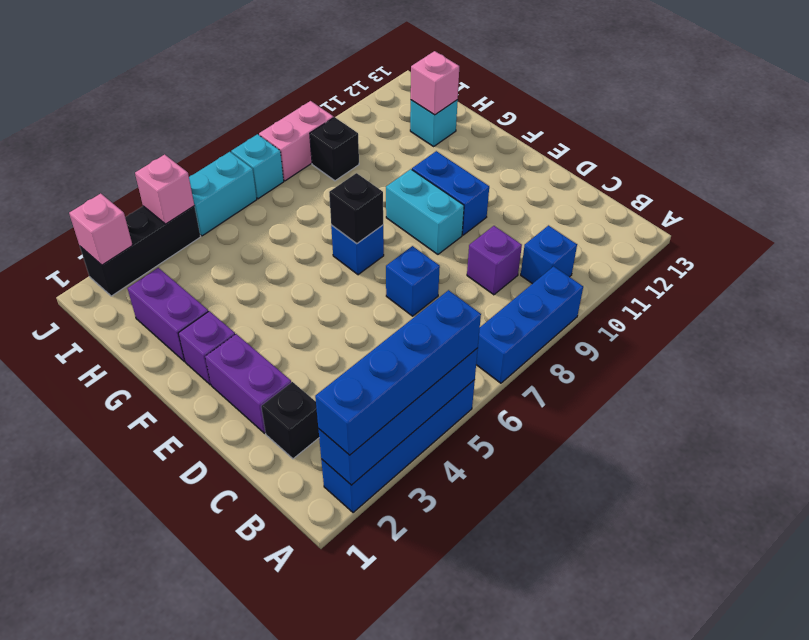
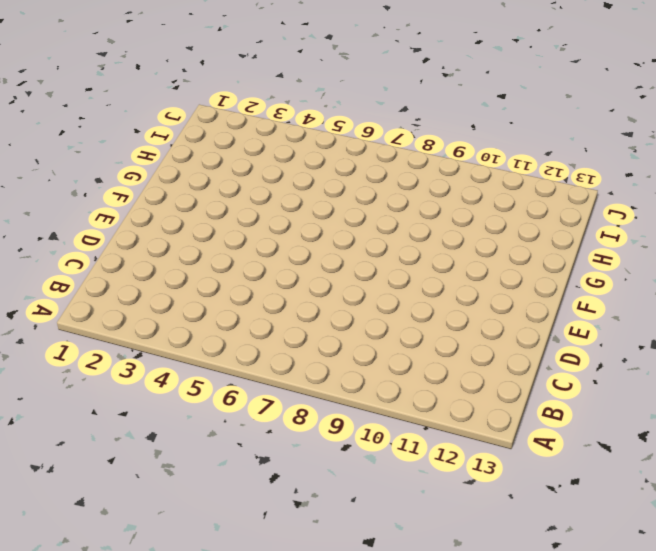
none -> blue brick A2:A5 level 1
none -> blue brick A7:A9 level 1
none -> blue brick B10 level 1

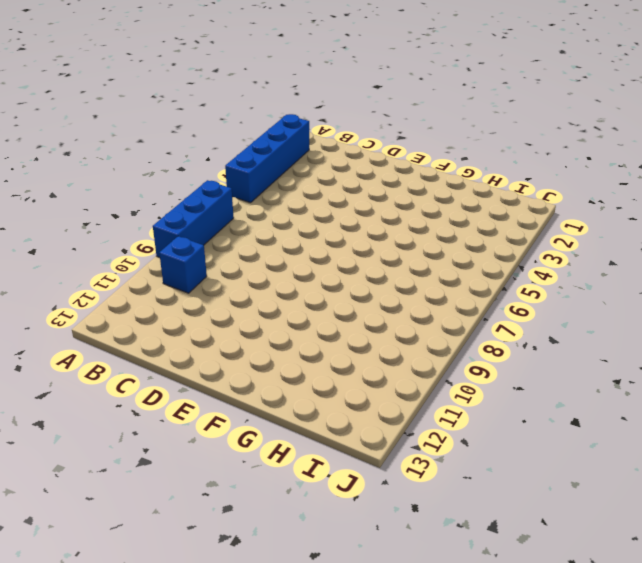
none -> black brick C2 level 1
none -> purple brick C9 level 1
none -> purple brick D2:E2 level 1

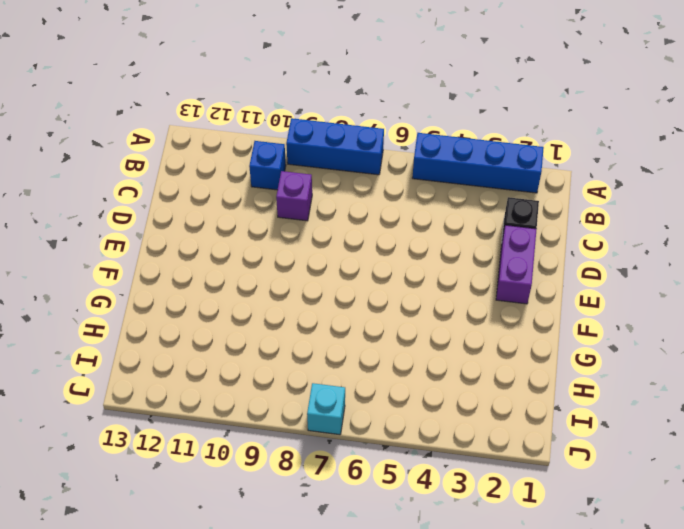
none -> blue brick D7 level 1
none -> cyan brick E9:F9 level 1
none -> blue brick E10:F10 level 1

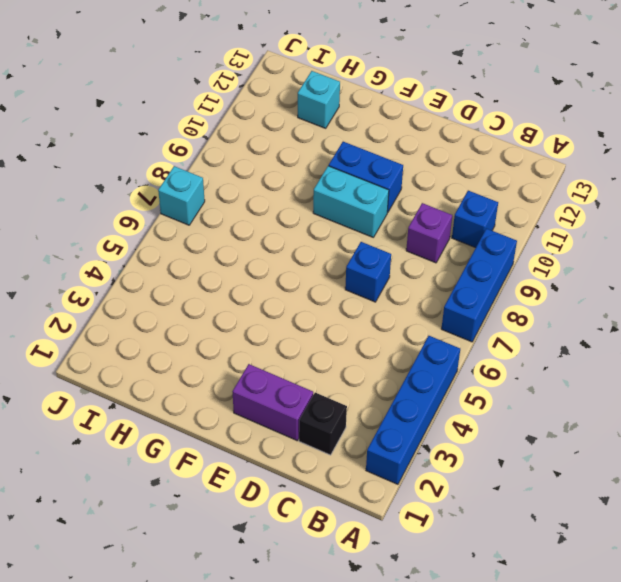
none -> purple brick F2 level 1
none -> blue brick F7 level 1
none -> purple brick G2:H2 level 1

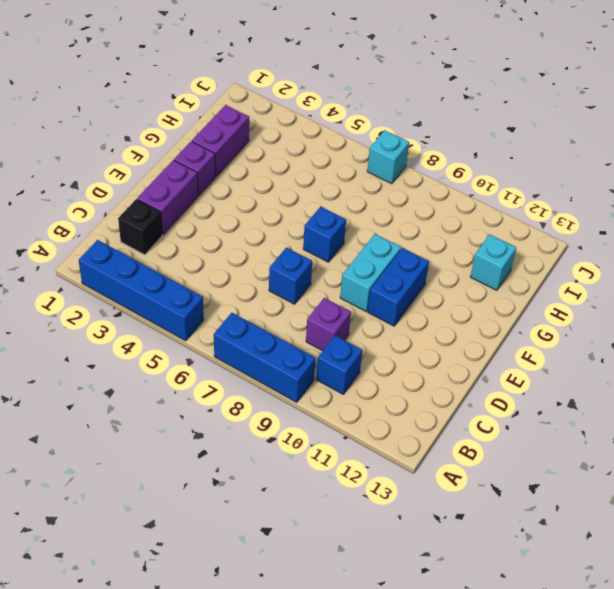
none -> black brick I9 level 1
none -> black brick J2:J4 level 1
none -> cyan brick J5:J6 level 1

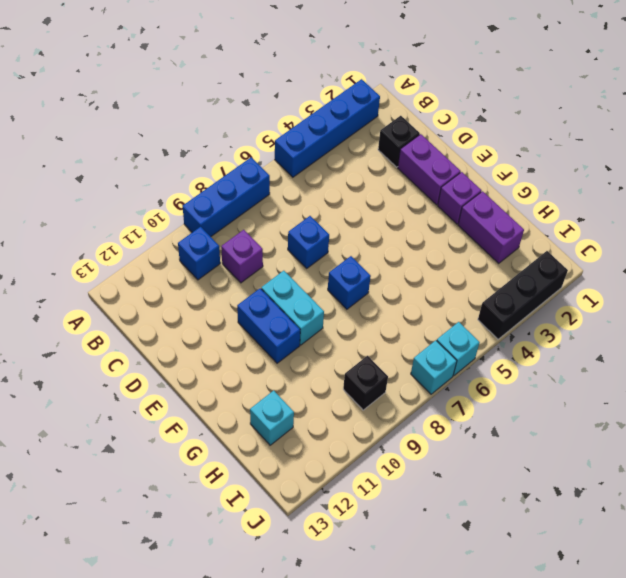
cyan brick J6 level 1 -> cyan brick J5:J6 level 1
none -> pink brick J8:J9 level 1
none -> blue brick A2:A5 level 2
none -> black brick F7 level 2

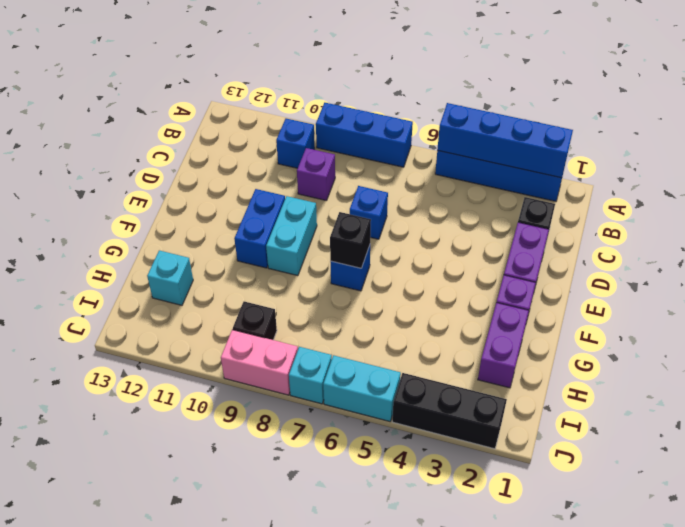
none -> pink brick H12 level 2
none -> pink brick J2 level 2
none -> pink brick J4 level 2

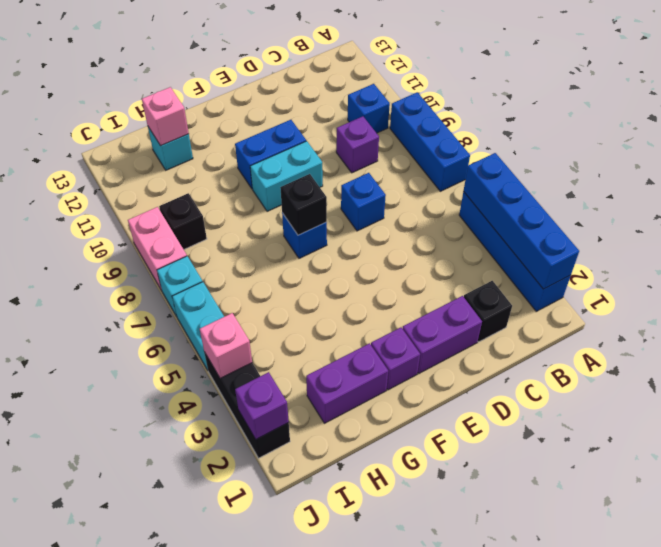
purple brick J2 level 2 -> pink brick J2 level 2
none -> blue brick A2:A5 level 3

